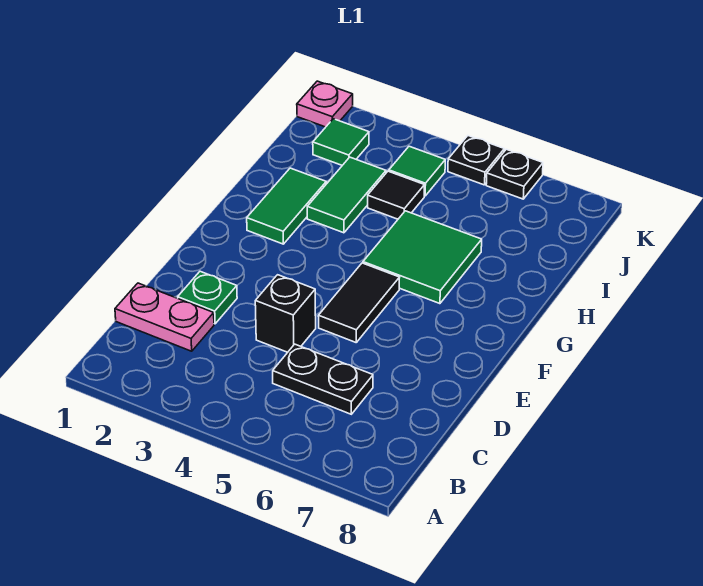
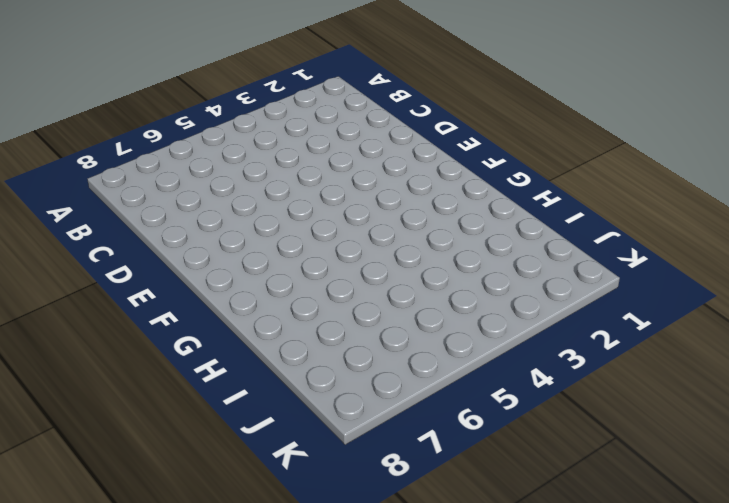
none -> pink plate C1:C2 level 1
none -> black plate C5:C6 level 1
none -> green plate D2 level 1

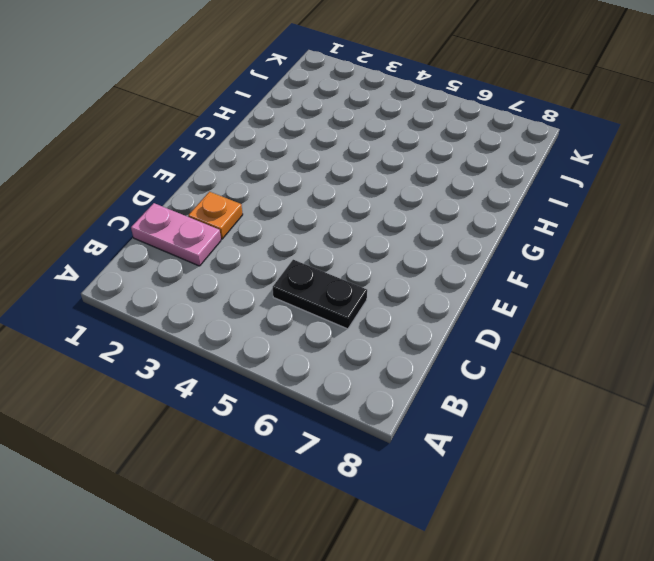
orange plate D2 level 1 -> green plate D2 level 1
none -> black brick D4 level 1
none -> black tile E5:F5 level 1
none -> green tile G2:H2 level 1

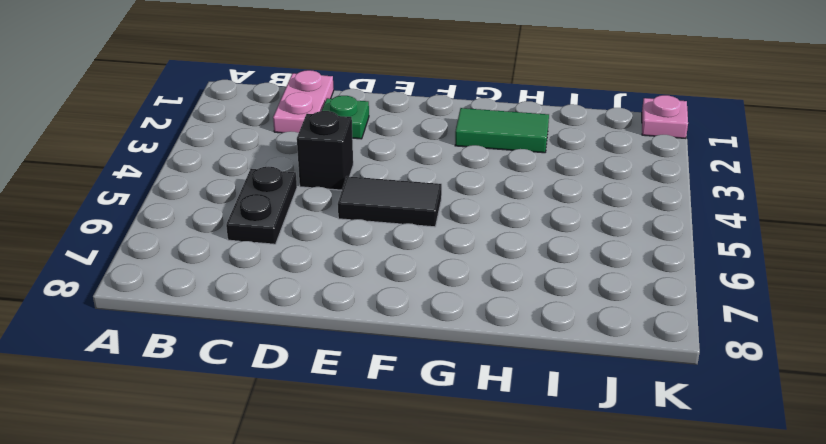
none -> green tile G5:H6 level 1
none -> green tile H3:I3 level 1
none -> black tile I4 level 1

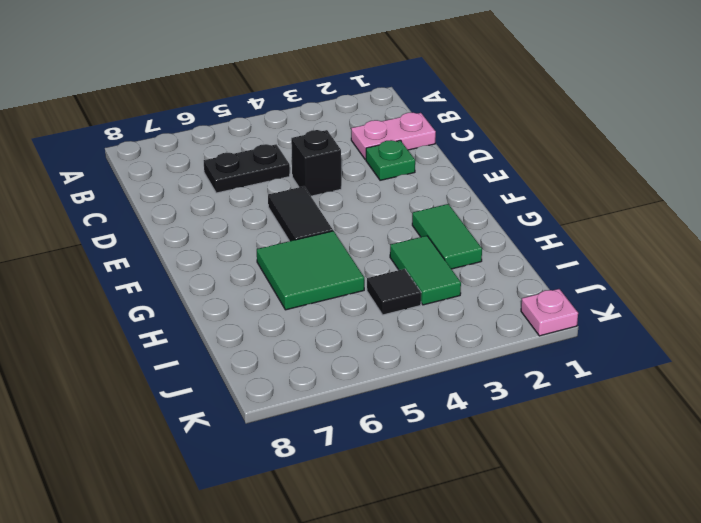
none -> green tile J2 level 1
none -> green tile J4 level 1
none -> black plate K5 level 1

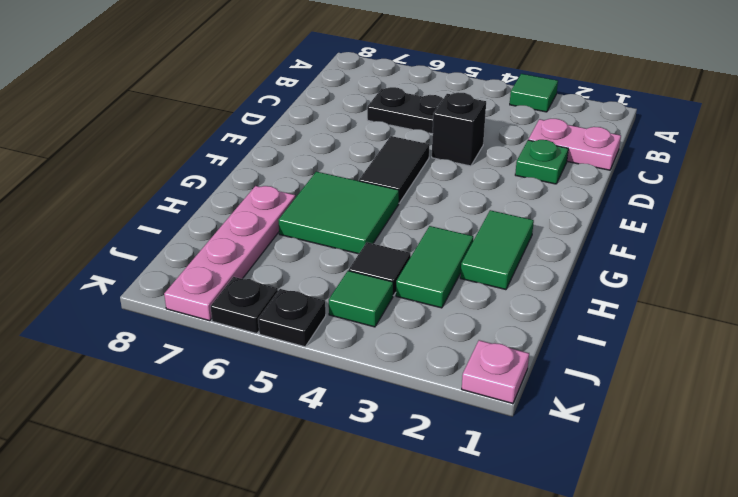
green tile A3 level 1 -> green tile J2 level 1
pink plate H7:K7 level 1 -> none

